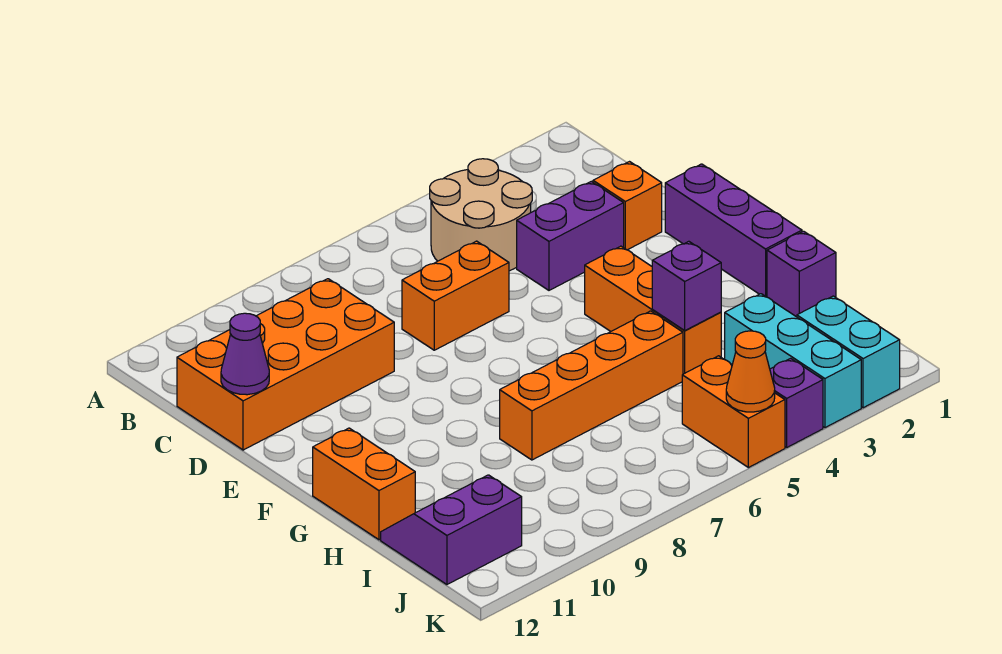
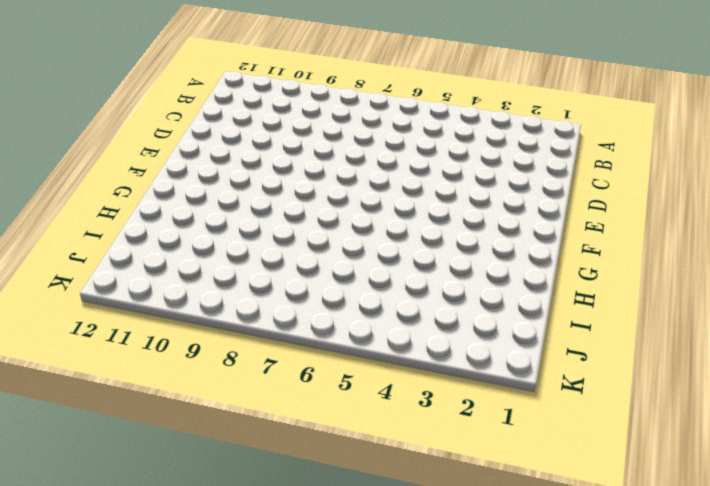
none -> tan round brick B4:C5 level 1
none -> orange brick C9:D12 level 1
none -> orange brick D2 level 1

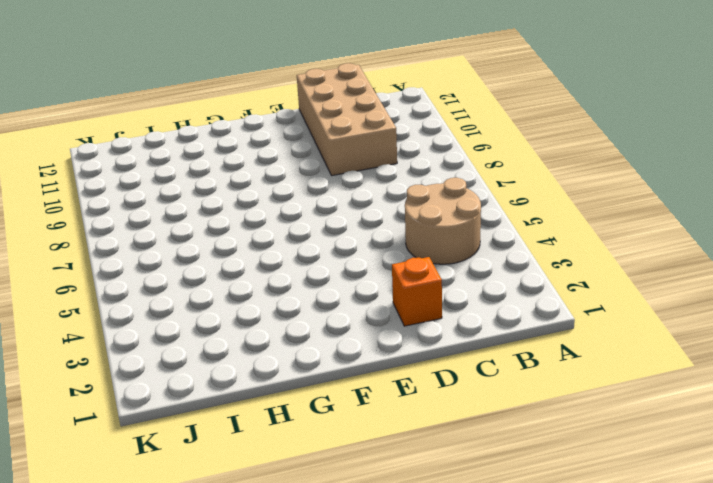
tan brick C9:D12 level 1 -> orange brick C9:D12 level 1
none -> purple brick D3:D4 level 1
none -> orange brick D6:D7 level 1
none -> purple brick E1:G1 level 1

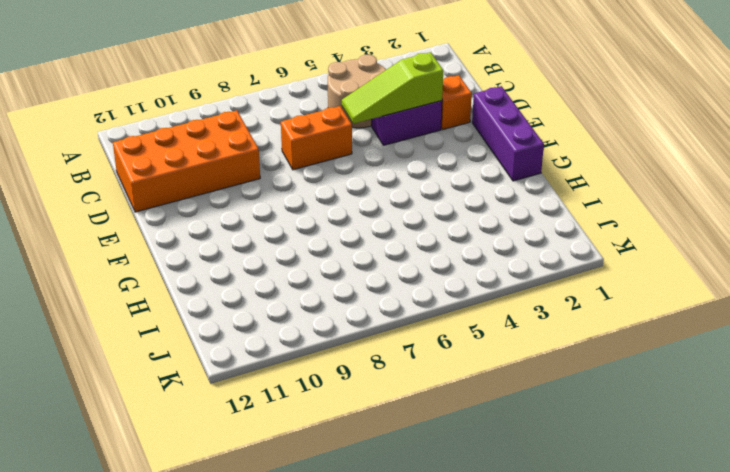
lime slope D3:D5 level 2 top 3 -> none
none -> orange brick F4:H4 level 1
none -> orange brick G12:H12 level 1
none -> purple brick H1 level 1

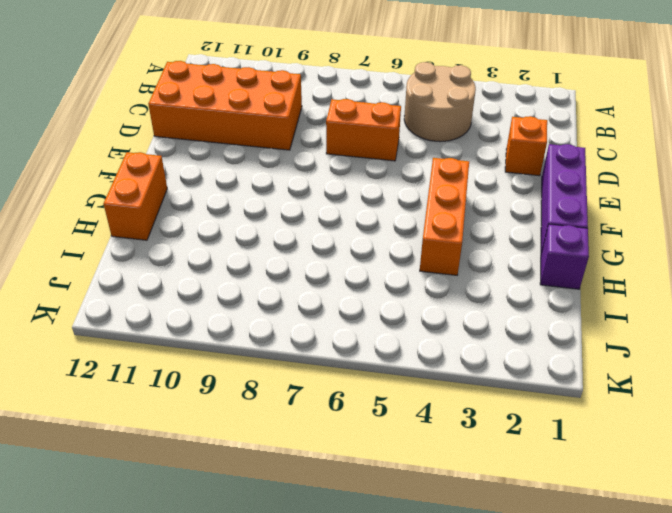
none -> purple brick D3:D4 level 1
none -> orange brick H5:H8 level 1
none -> cyan brick I3:K3 level 1

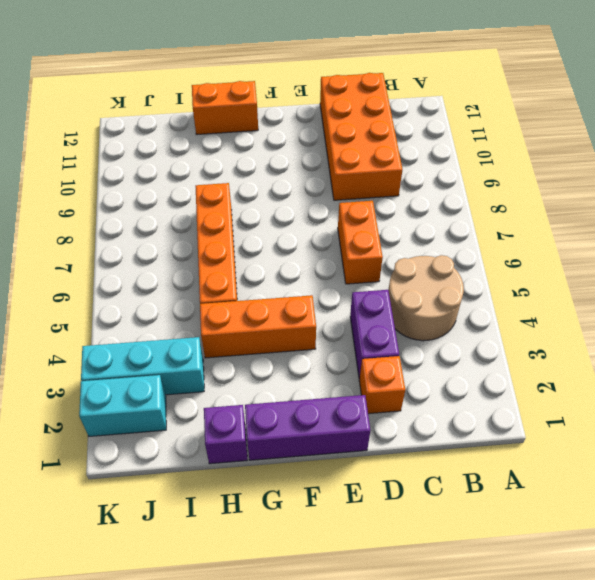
none -> purple slope I11:J12 level 1 top J
none -> orange brick J5:K5 level 1
none -> purple brick K4 level 1

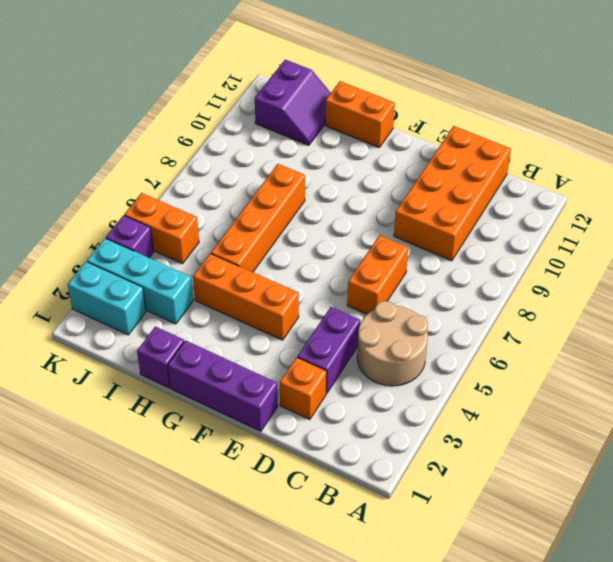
none -> purple cone D12 level 2
none -> purple brick H4 level 2
none -> orange cone K5 level 2

